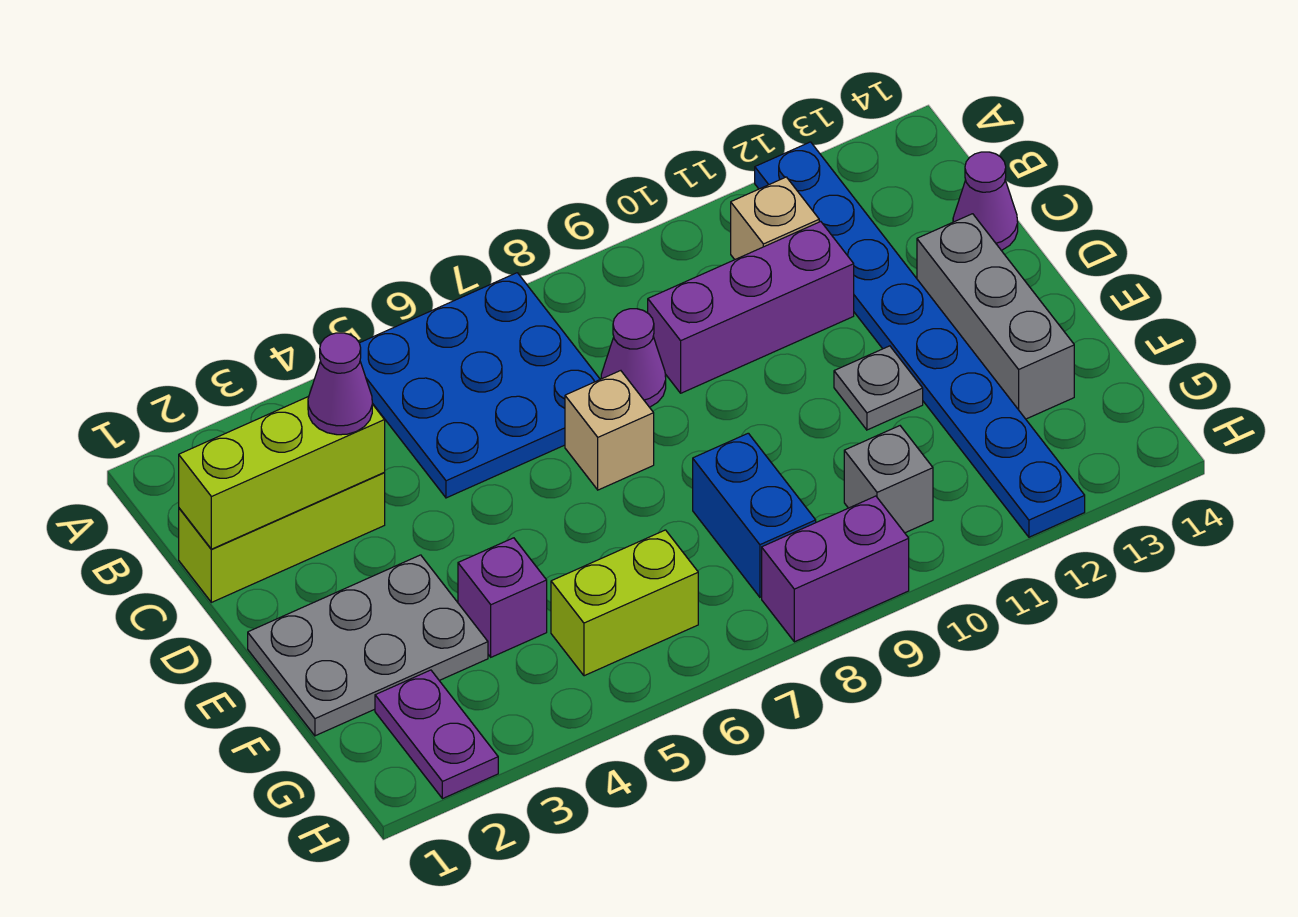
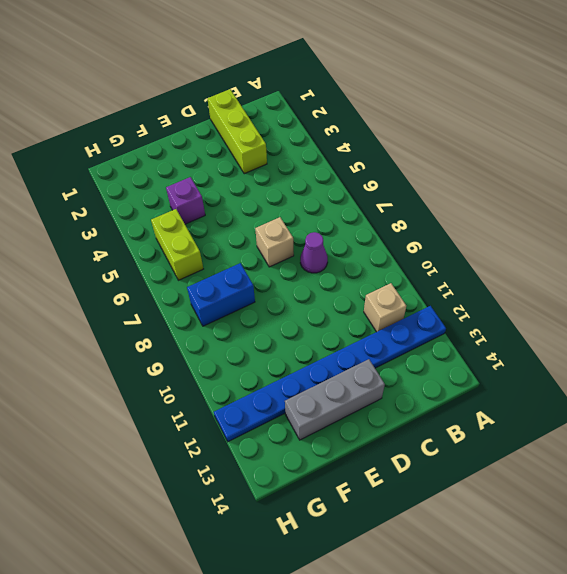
none -> blue plate A5:C7 level 1
none -> purple brick C9:C11 level 1
none -> purple cone C14 level 1

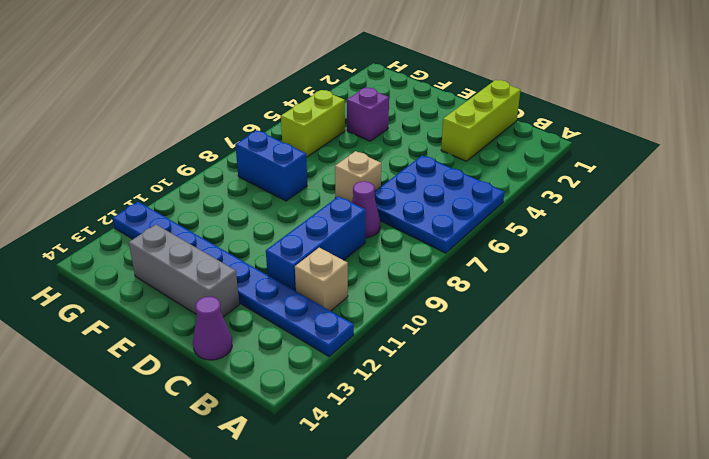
blue brick C9:C11 level 1 -> purple brick C9:C11 level 1
none -> grey plate E1:F3 level 1
none -> grey plate E11 level 1
none -> purple plate G2:H2 level 1

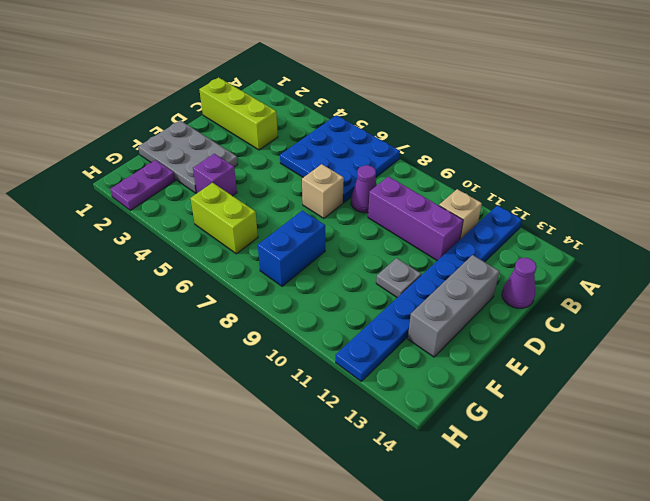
none -> grey brick G10 level 1
none -> purple brick H8:H9 level 1
none -> lime brick C1:C3 level 2

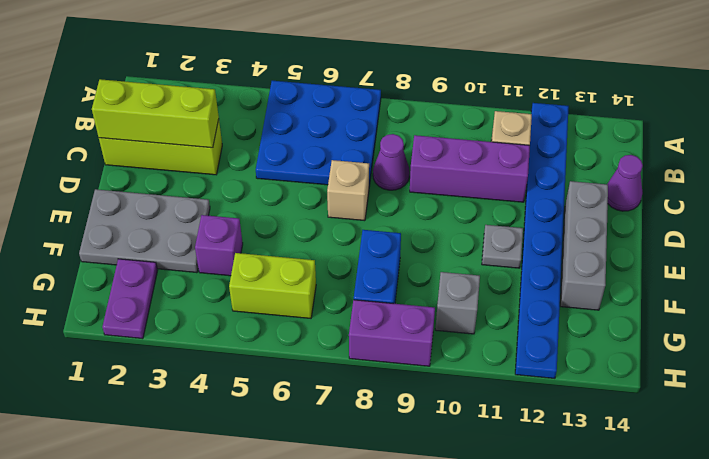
none -> purple cone C3 level 3

